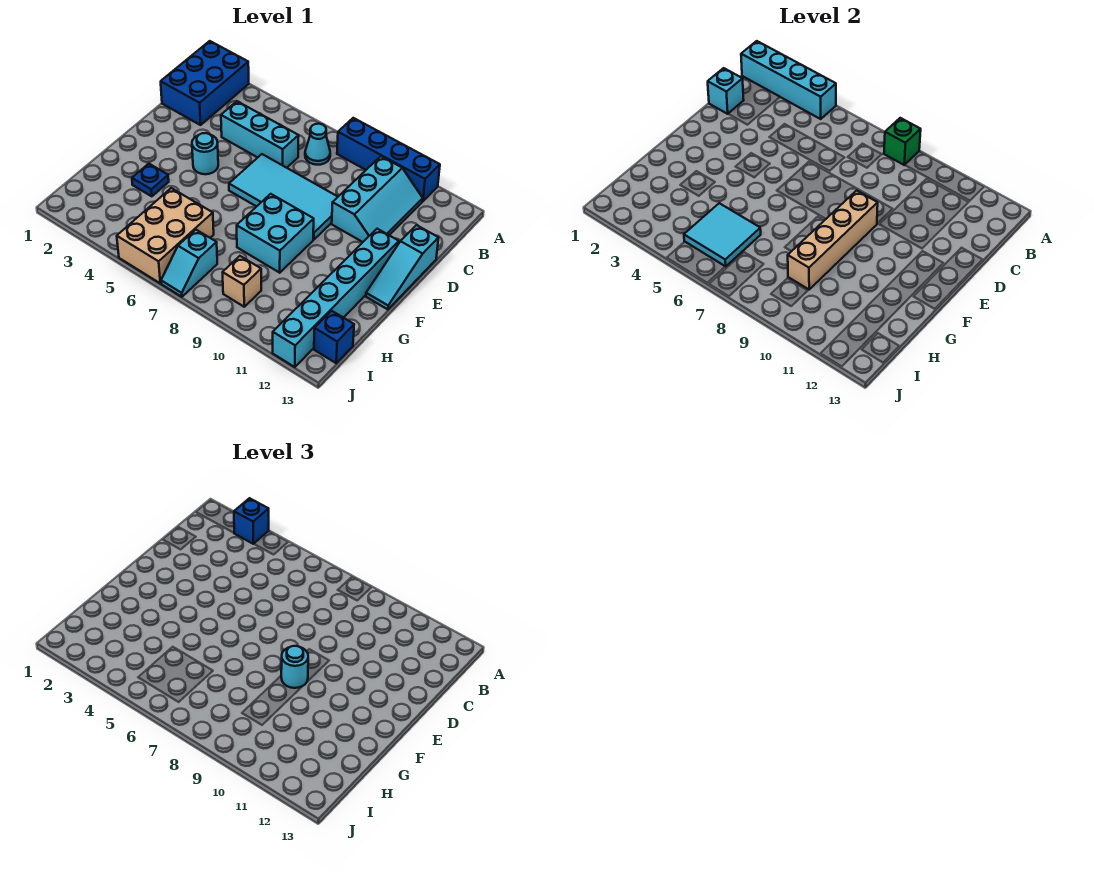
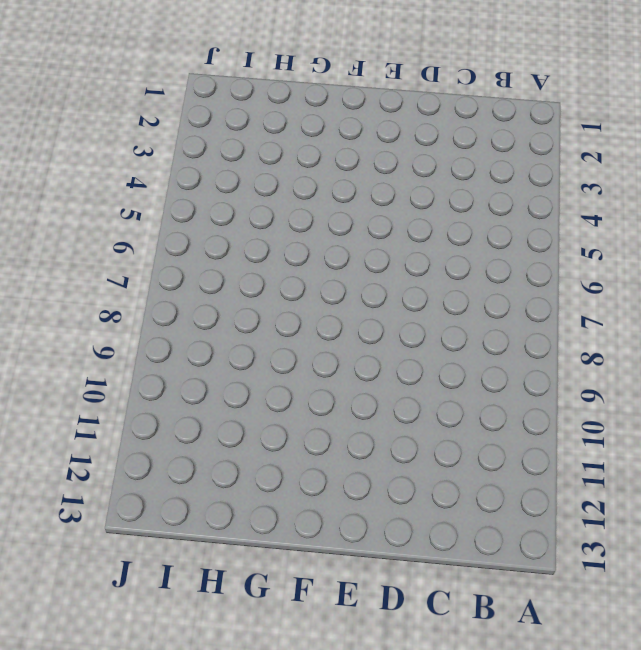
none -> blue brick A1:C2 level 1
none -> blue brick A8:A11 level 1
none -> cyan cone B7 level 1

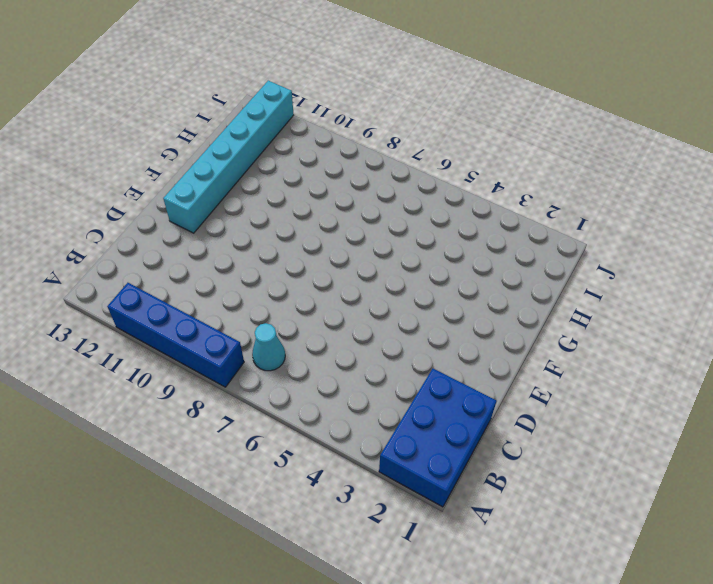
none -> cyan slope B10:D11 level 1 top 10
none -> cyan brick C4:C6 level 1
none -> cyan tile D6:E9 level 1

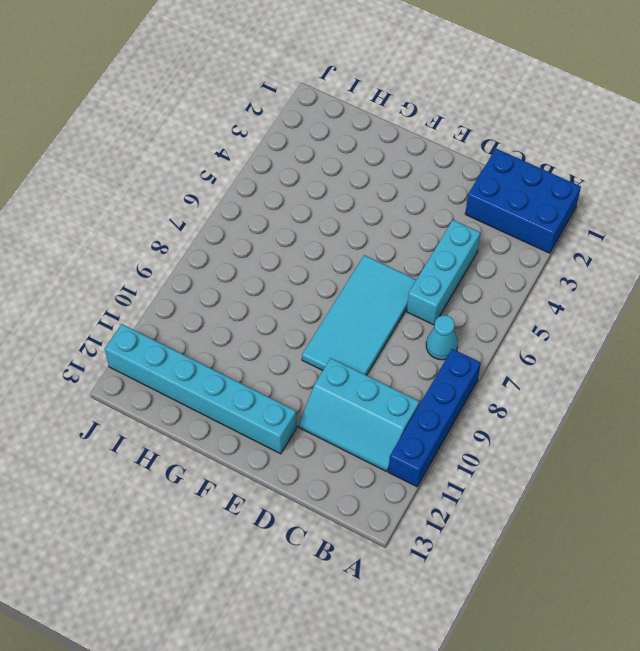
none -> cyan slope D13:F13 level 1 top D
none -> cyan round brick E4 level 1
none -> cyan brick F8:G9 level 1

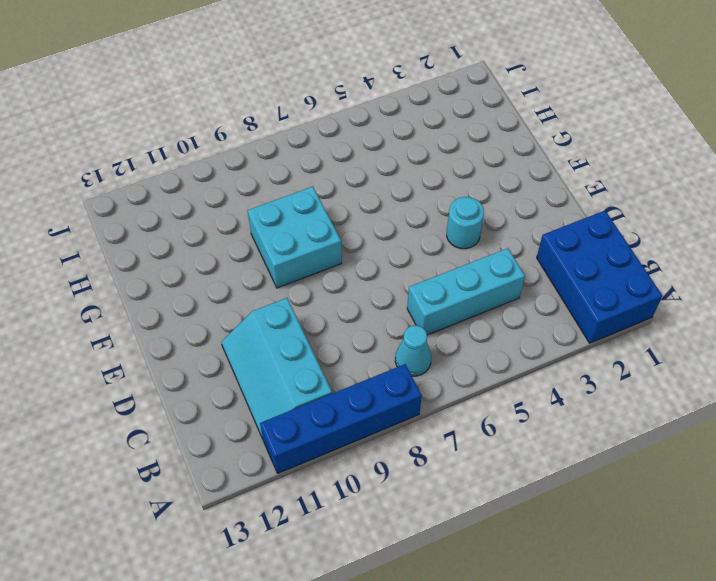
none -> cyan tile D6:E9 level 1
none -> cyan slope D13:F13 level 1 top D
none -> cyan brick E12:J12 level 1

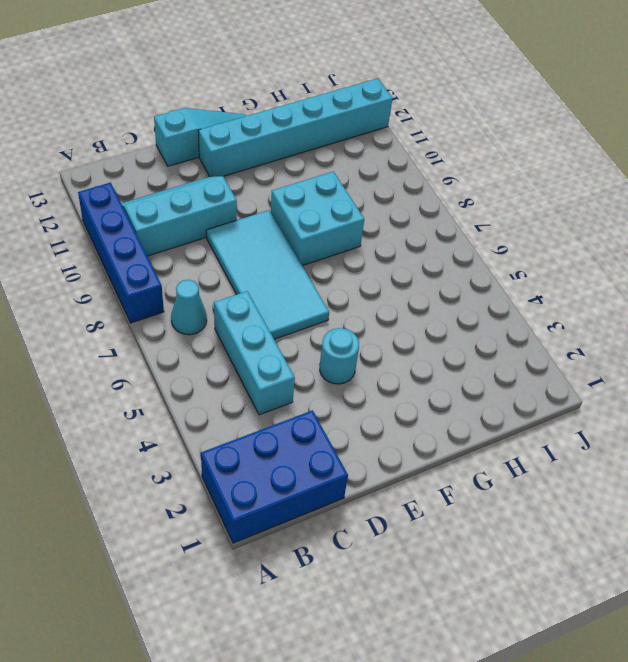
none -> blue plate G3 level 1
none -> tan brick H5:J6 level 1
none -> cyan slope I7:J7 level 1 top I

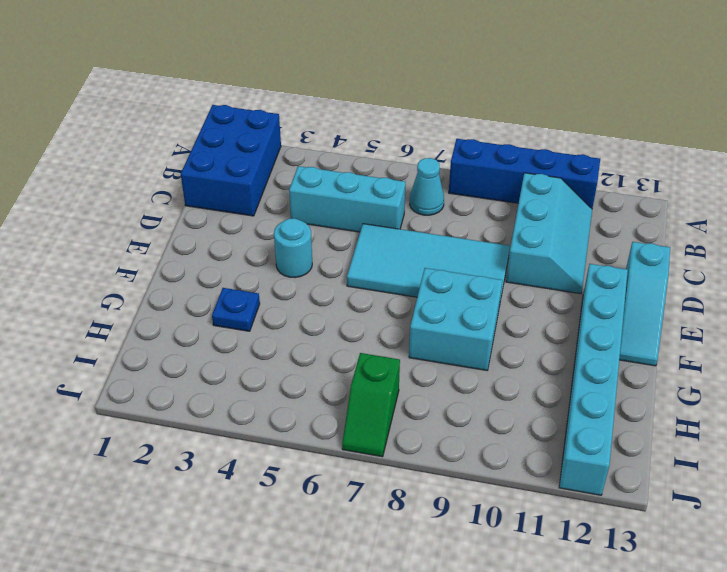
green slope I7:J7 level 1 top I -> cyan slope I7:J7 level 1 top I
none -> tan brick H5:J6 level 1
none -> tan brick I9 level 1
none -> blue brick I13 level 1

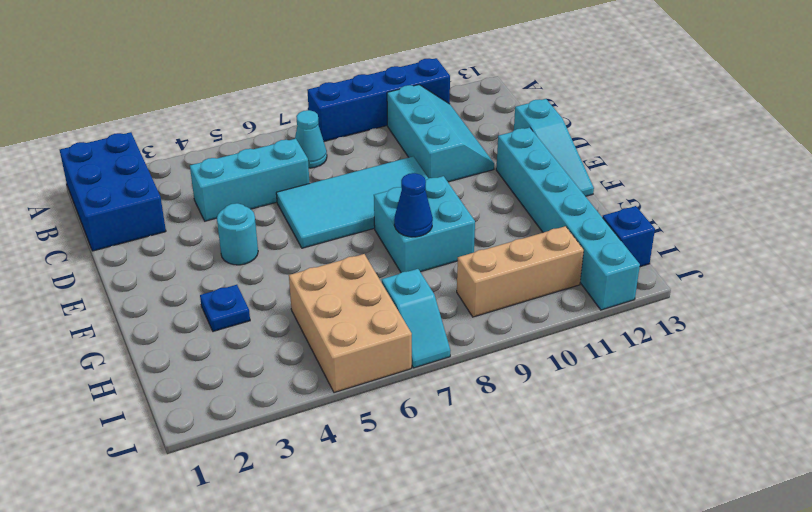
blue cone G8 level 2 -> none
tan brick I9:I11 level 1 -> tan brick I9 level 1
none -> cyan brick A1:A4 level 2
none -> green brick A8 level 2
none -> cyan brick C1 level 2

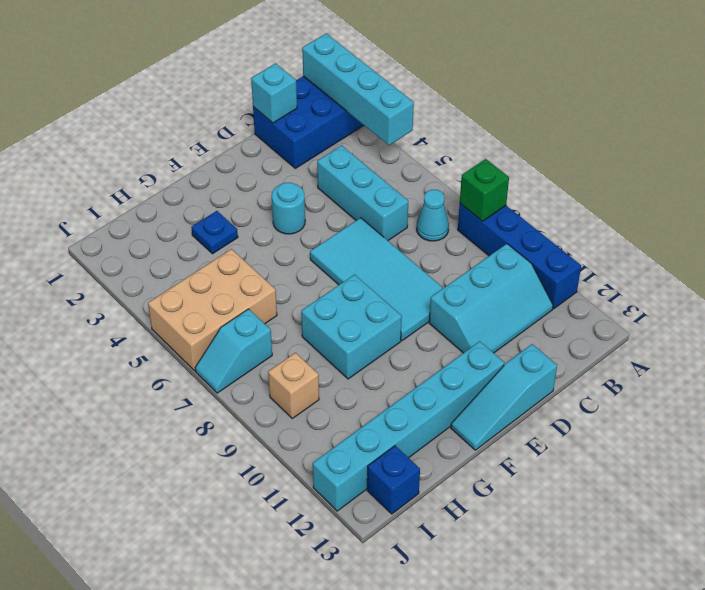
none -> tan brick E9:H9 level 2
none -> cyan tile H5:I6 level 2
none -> blue brick A3 level 3

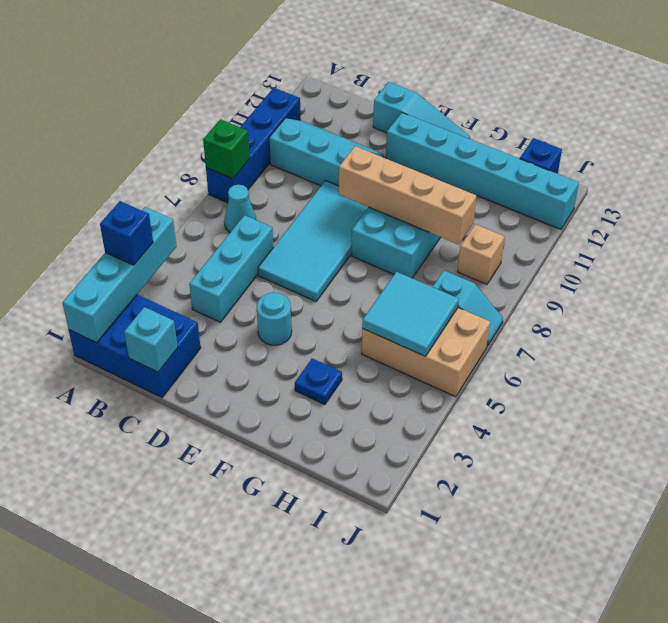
none -> cyan round brick F9 level 3

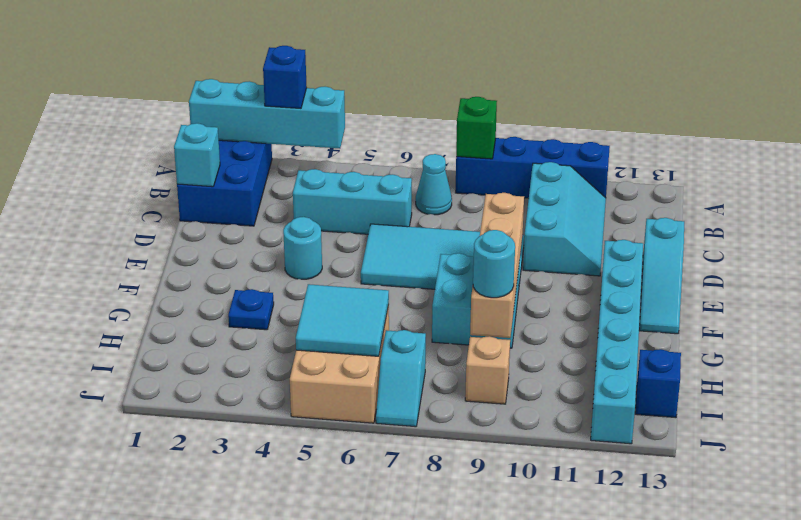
cyan round brick H9 level 3 -> cyan round brick F9 level 3

